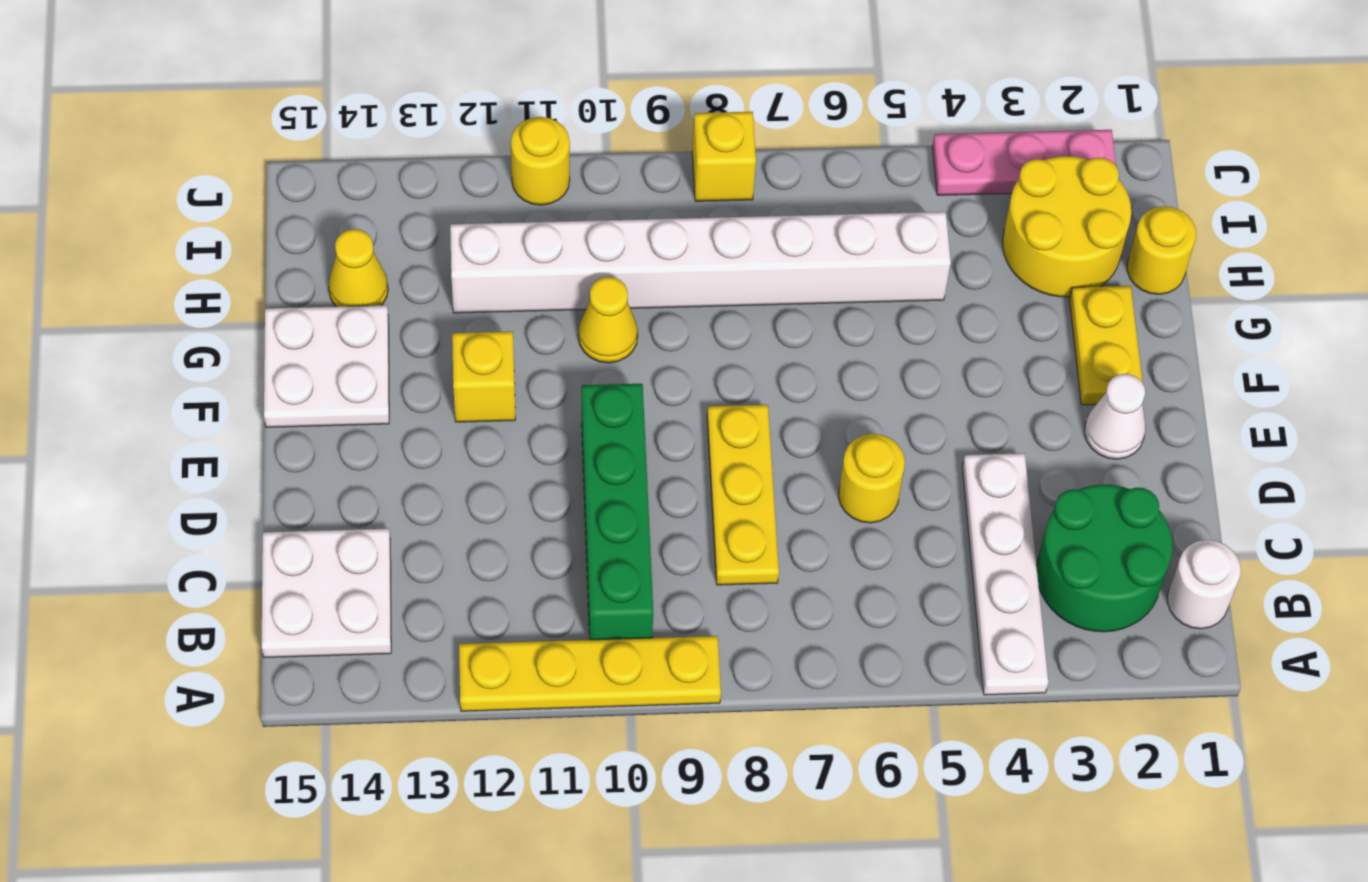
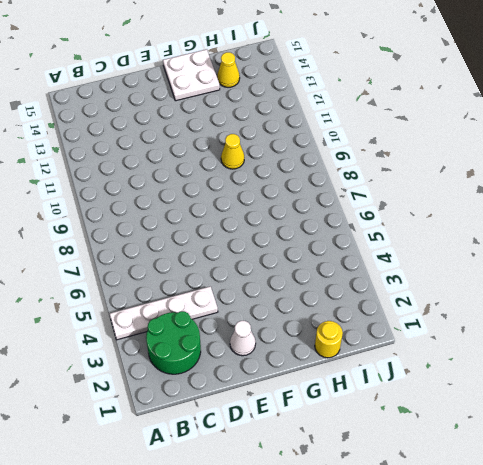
none -> yellow plate A9:A12 level 1
none -> white round brick B1 level 1
none -> green brick B10:E10 level 1

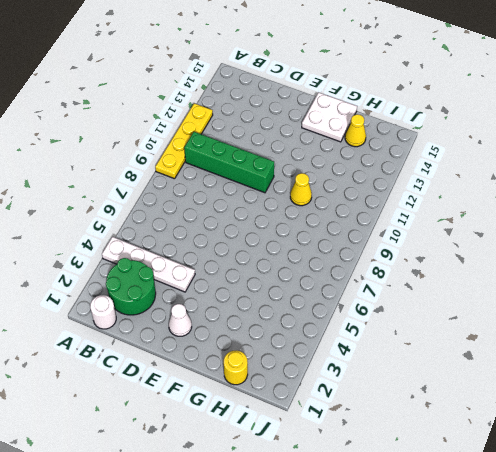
none -> white plate B14:C15 level 1
none -> yellow plate C8:E8 level 1
none -> yellow round brick D6 level 1

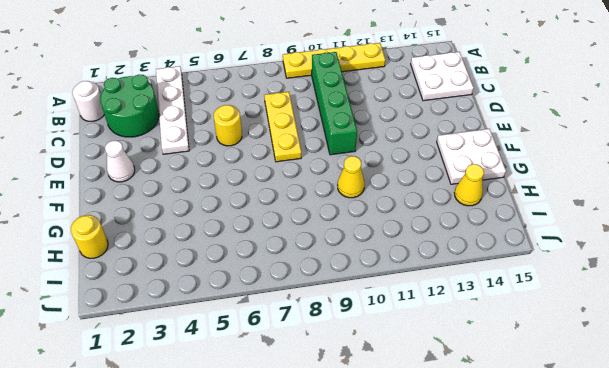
none -> yellow plate F2:G2 level 1
none -> yellow brick F12 level 1
none -> yellow round brick H2:I3 level 1

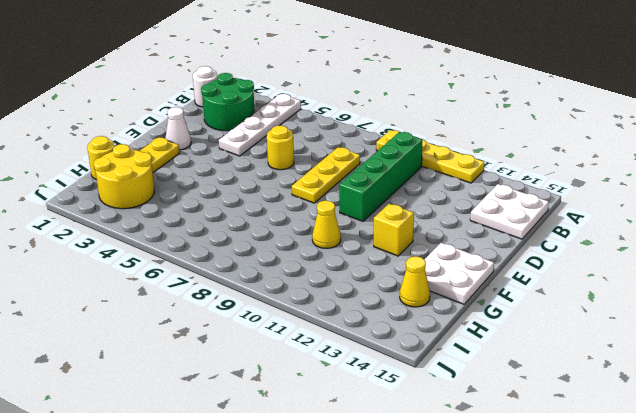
none -> white brick H5:H12 level 1
none -> pink plate J2:J4 level 1
none -> yellow brick J8 level 1

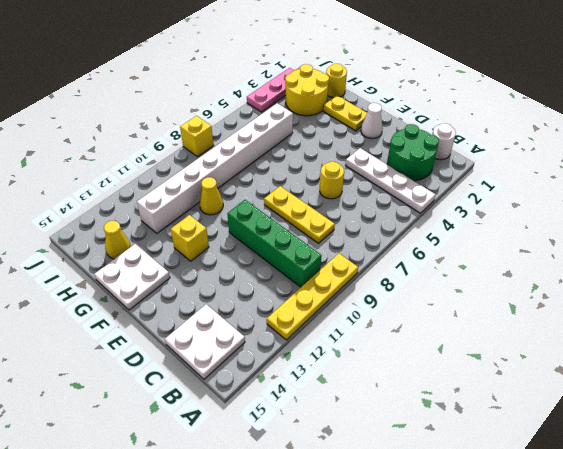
none -> yellow round brick J11 level 1

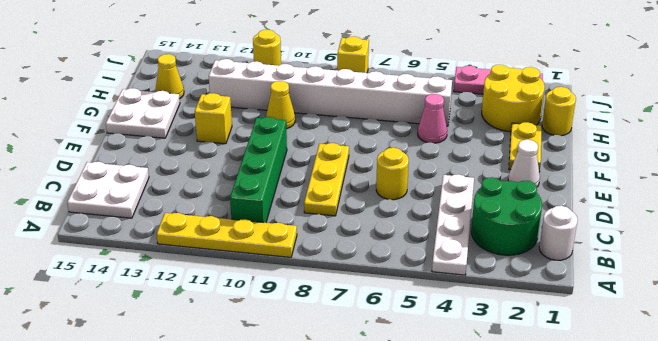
pink cone G5 level 1 -> none

